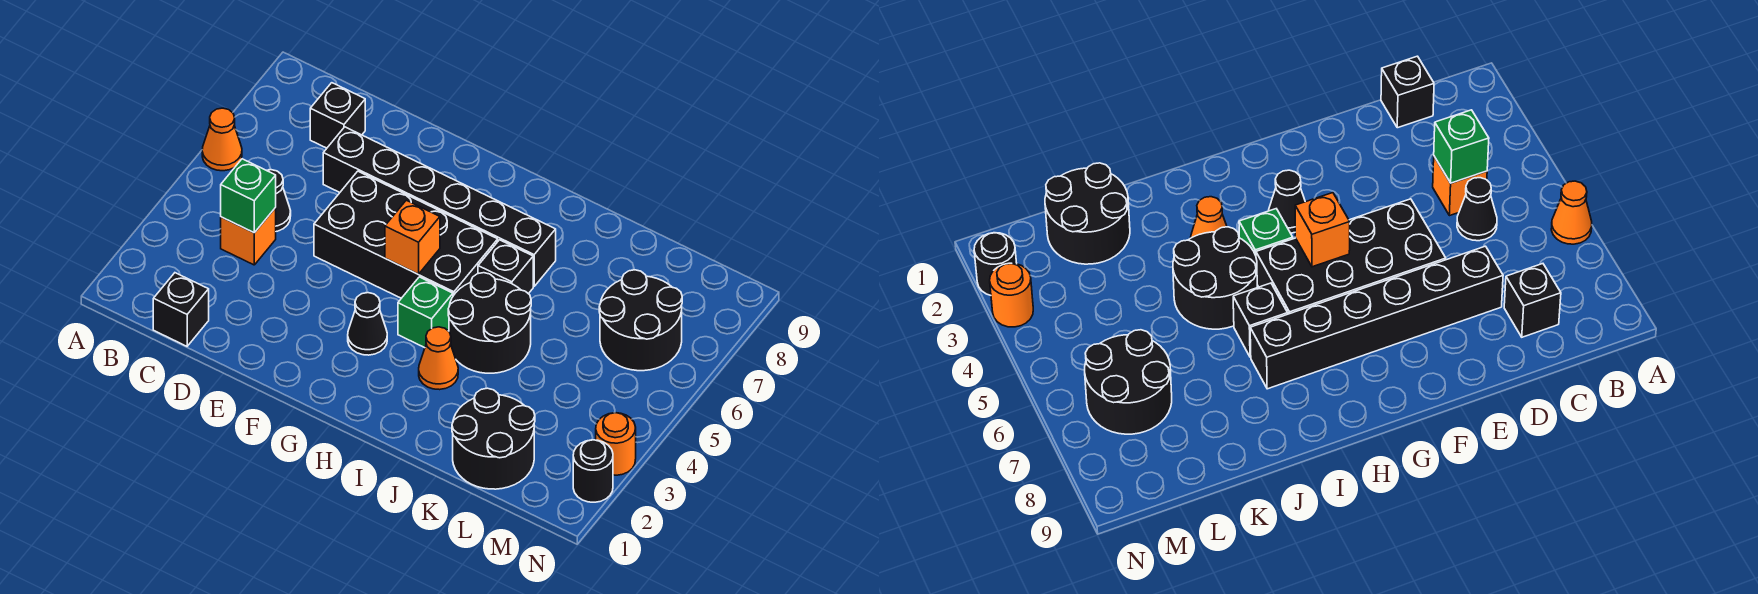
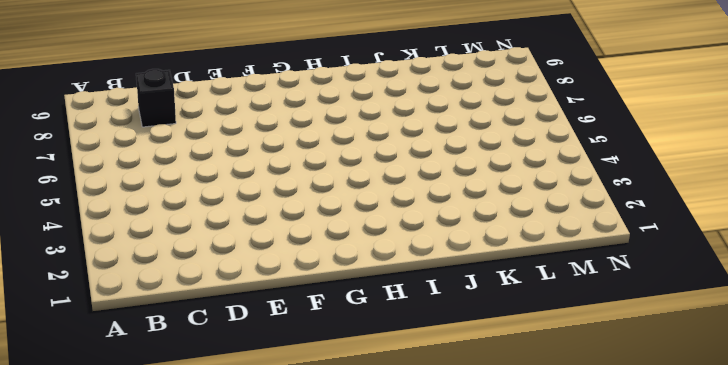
none -> orange cone A6 level 1
none -> black brick C1 level 1
none -> orange brick C4 level 1

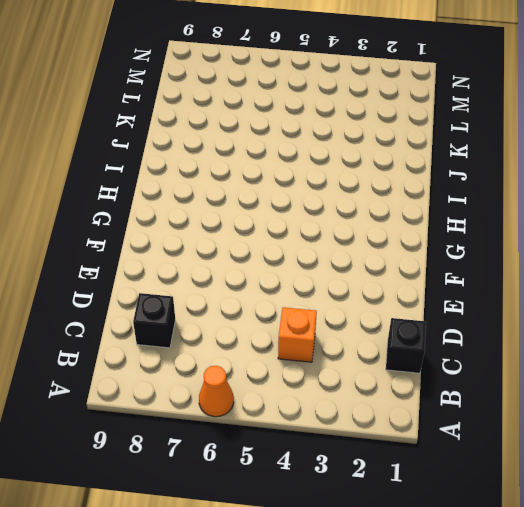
none -> black cone C5 level 1
none -> black brick D7:I7 level 1
none -> black brick E5:H6 level 1

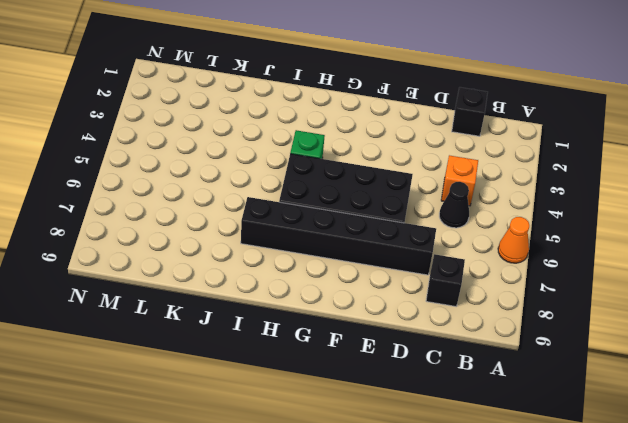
none -> black cone G3 level 1
none -> orange cone I3 level 1
none -> black round brick I4:J5 level 1

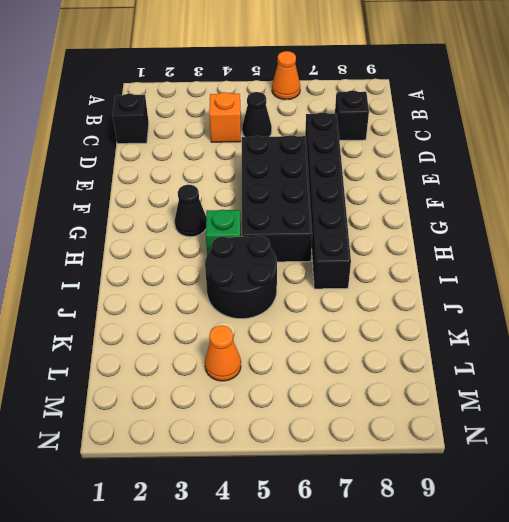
orange cone L4 level 1 -> orange cone I3 level 1
none -> black brick I6 level 1
none -> black round brick K1:L2 level 1
none -> black round brick L6:M7 level 1

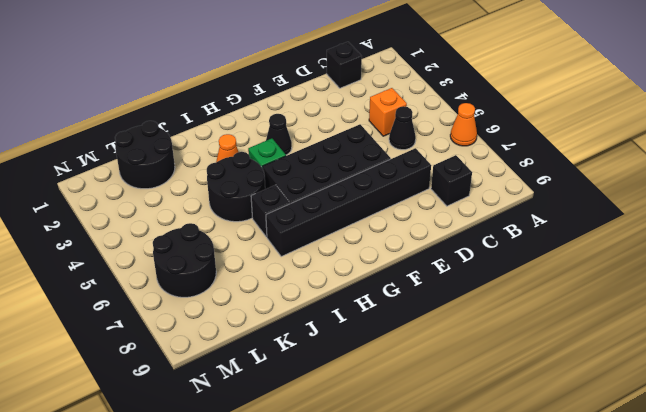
none -> black round brick N2 level 1
none -> orange round brick N3 level 1
none -> green brick C4 level 2

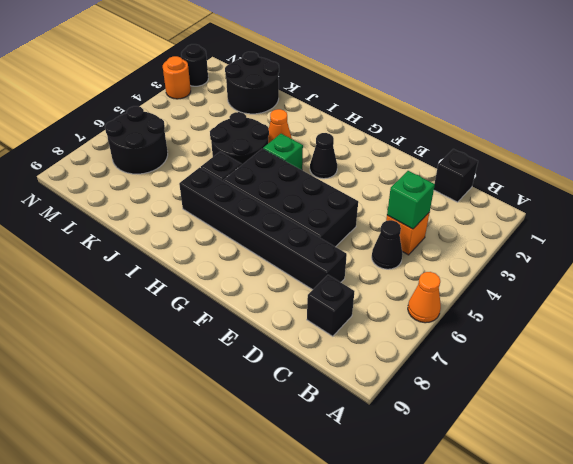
none -> orange brick G5 level 2

